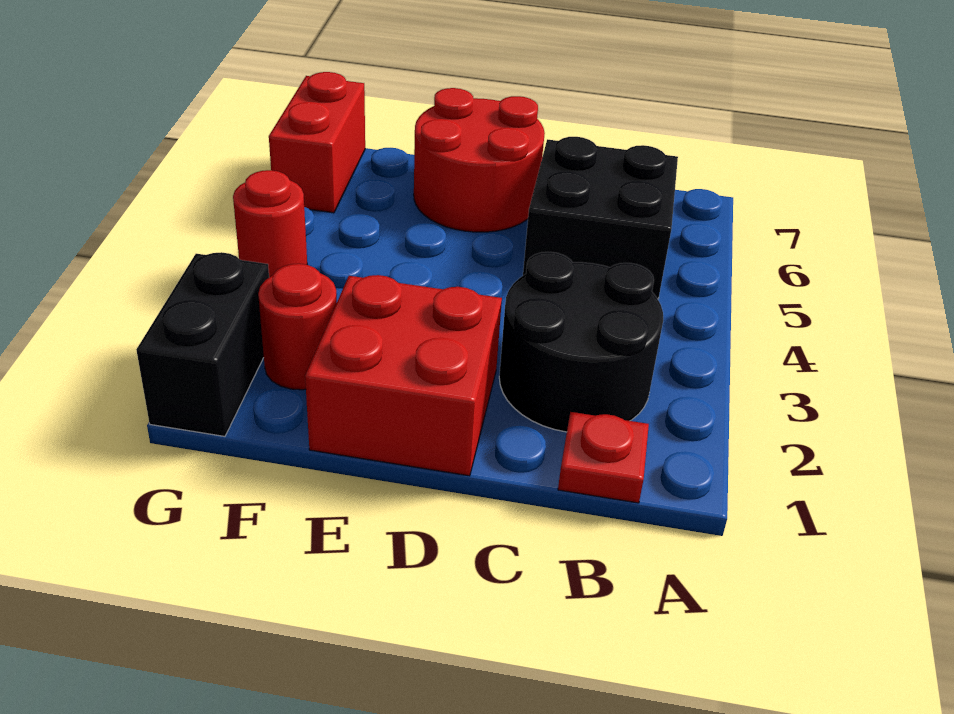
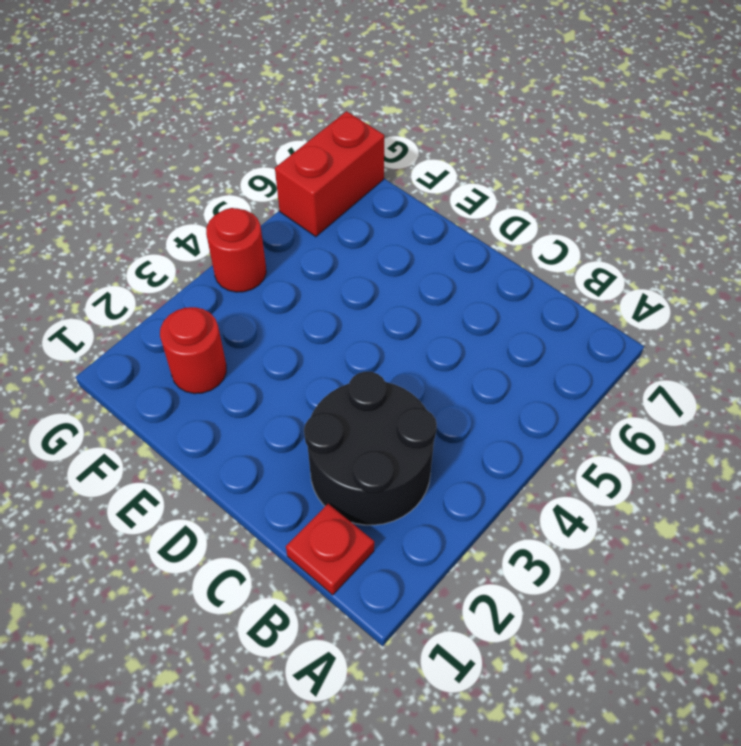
none -> black brick B5:C6 level 1
none -> red brick D1:E2 level 1

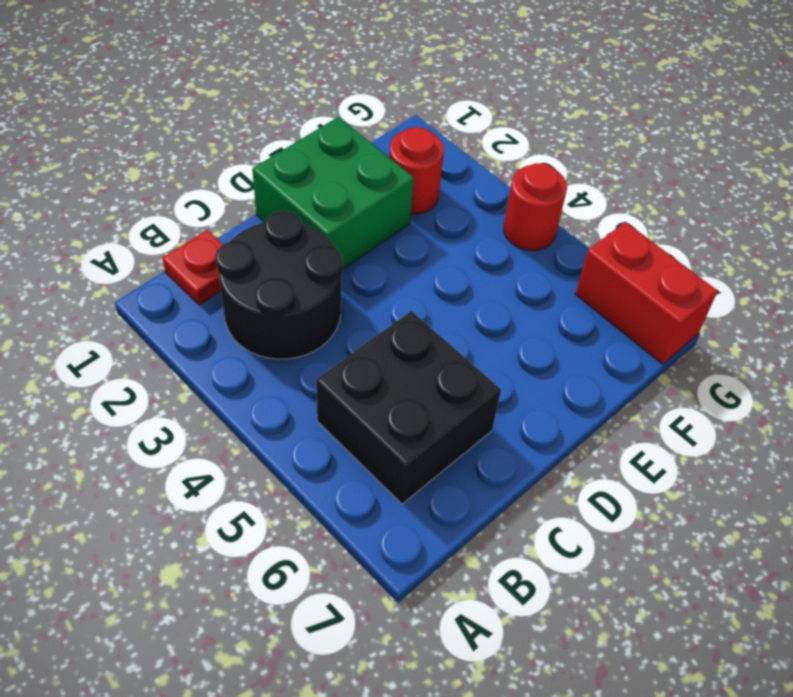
green brick D1:E2 level 1 -> red brick D1:E2 level 1
none -> red round brick D6:E7 level 1
none -> black brick G1:G2 level 1

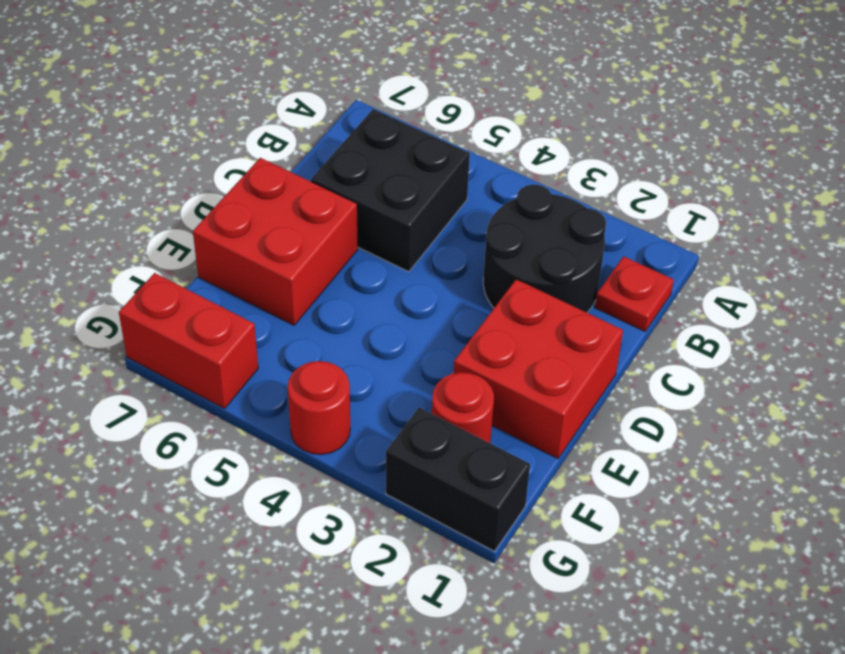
red brick D6:E7 level 1 -> red round brick D6:E7 level 1

